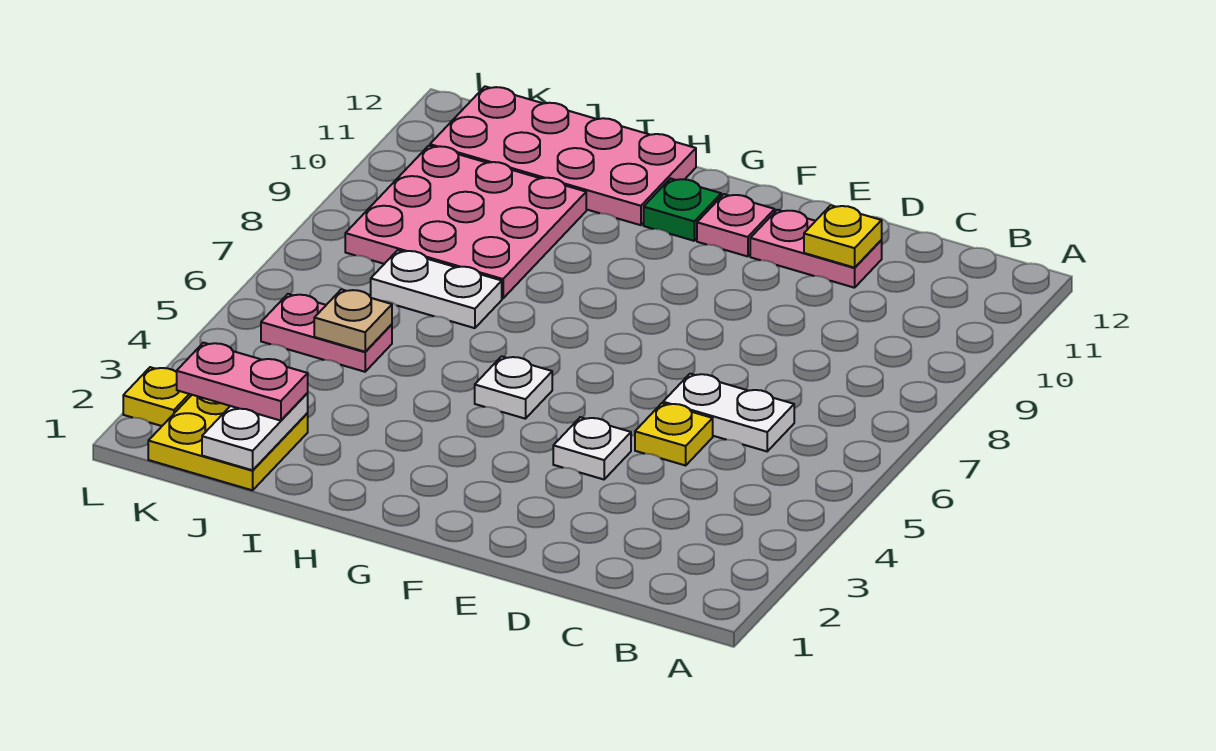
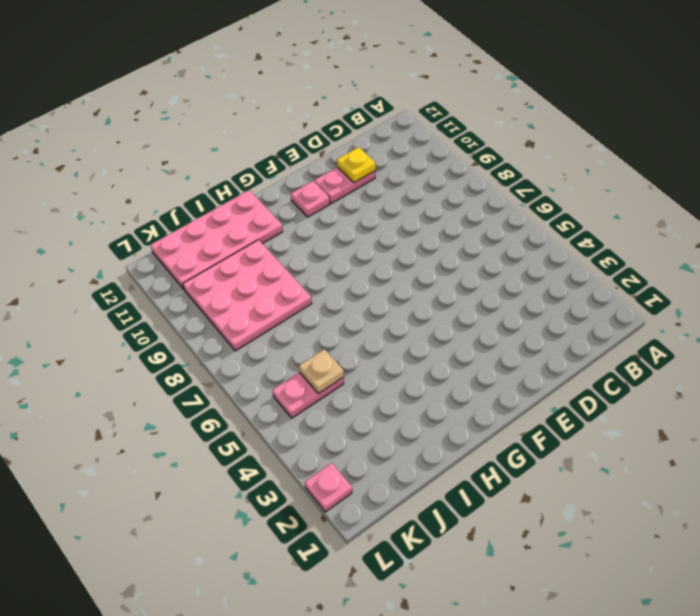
pink plate L2 level 1 -> yellow plate L2 level 1
none -> white plate C6:D6 level 1
none -> yellow plate D5 level 1
none -> white plate E4 level 1

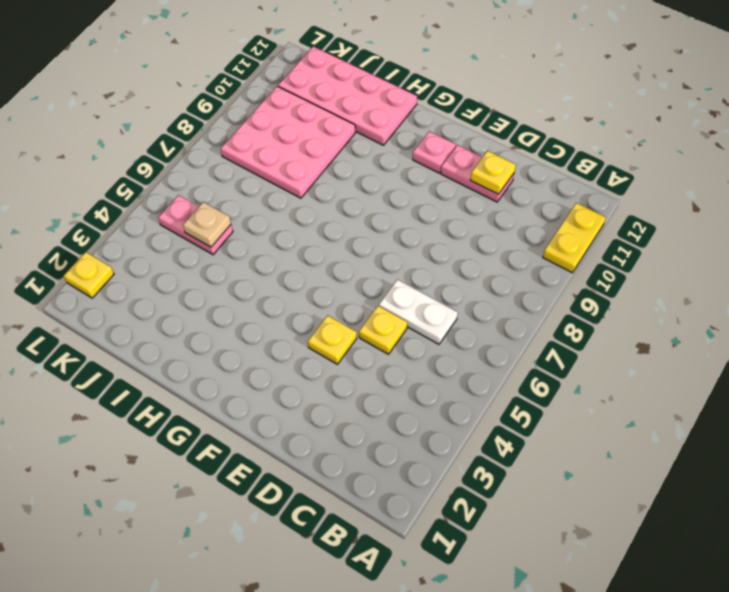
yellow plate A10:A11 level 1 -> none
yellow plate E4 level 1 -> white plate E4 level 1
none -> white plate G5 level 1
none -> green plate G11 level 1
none -> white plate I7:J7 level 1

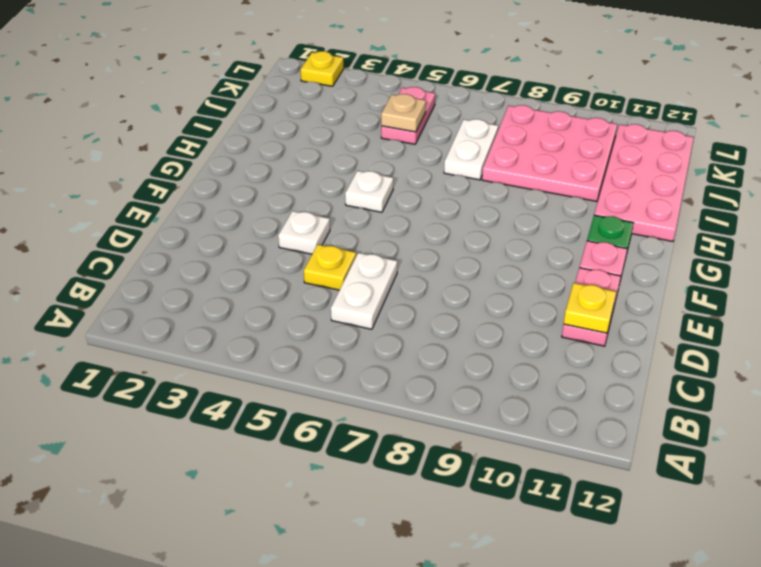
none -> yellow plate J1:K2 level 1
none -> white plate J1:J2 level 2
none -> pink plate J2:K2 level 3

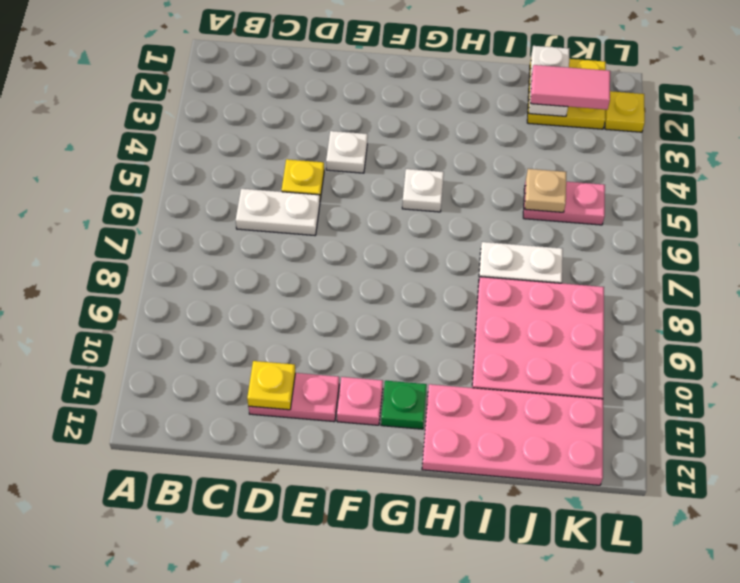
pink tile J2:K2 level 3 -> pink plate J2:K2 level 3

